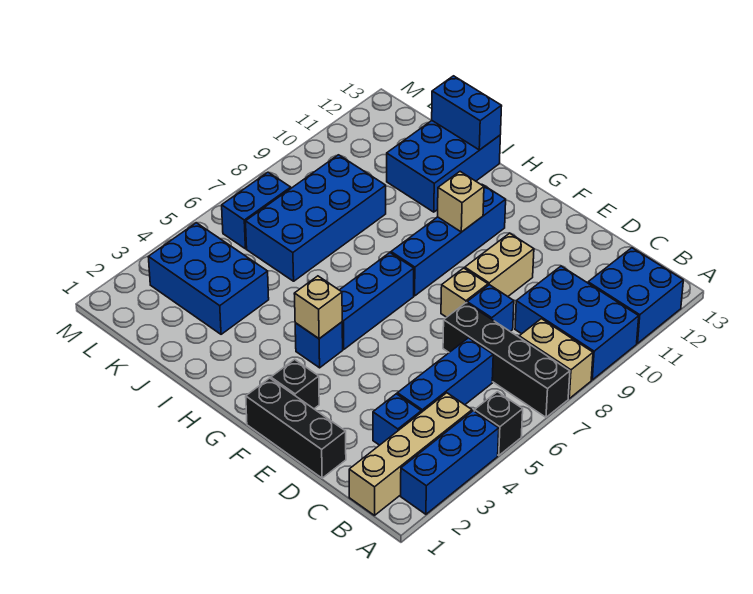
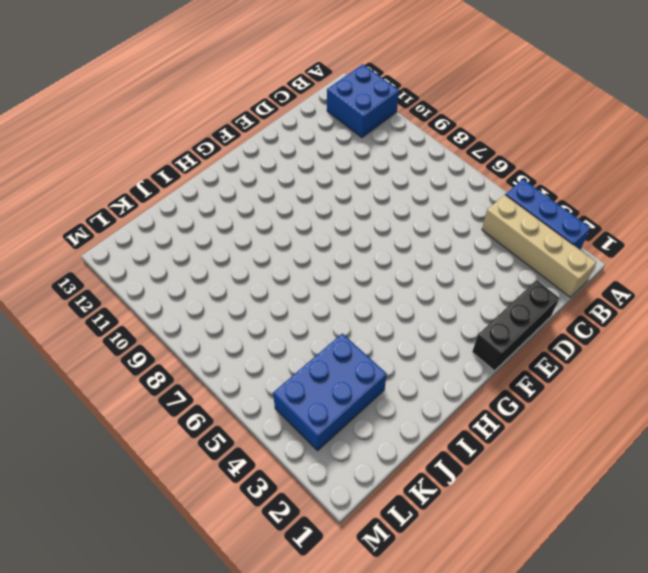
none -> black brick A5 level 1
none -> black brick A7:D7 level 1
none -> tan brick A8:B8 level 1

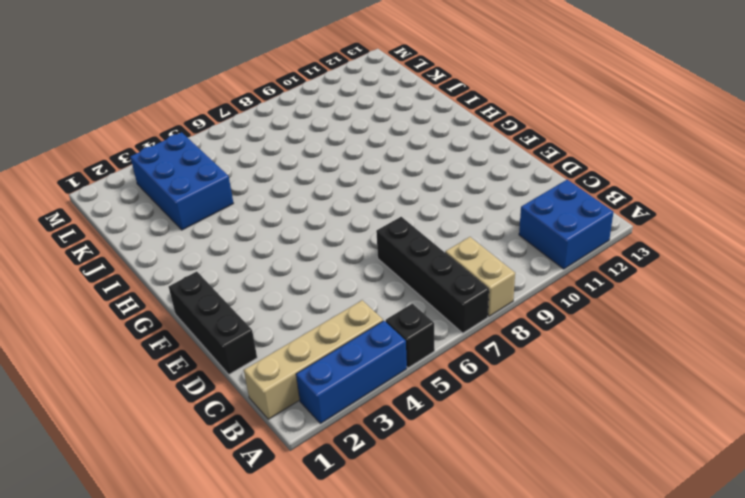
none -> blue brick A9:C10 level 1
none -> blue brick C3 level 1
none -> blue brick C4:C6 level 1

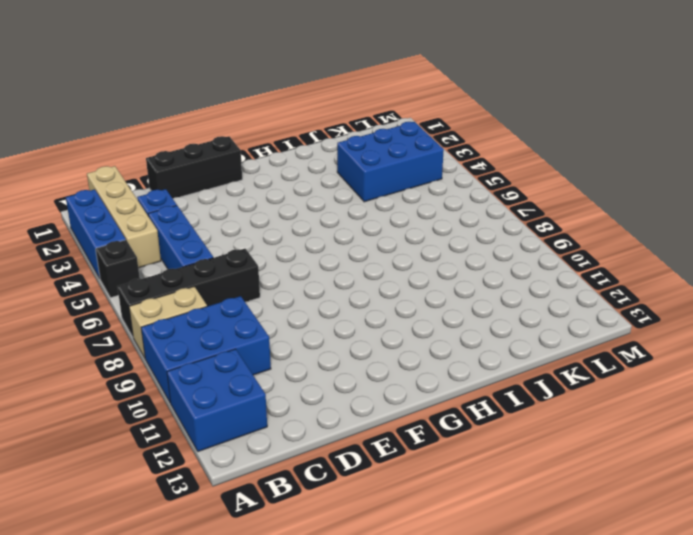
none -> blue brick D8 level 1
none -> tan brick E8 level 1
none -> tan brick E9:E10 level 1

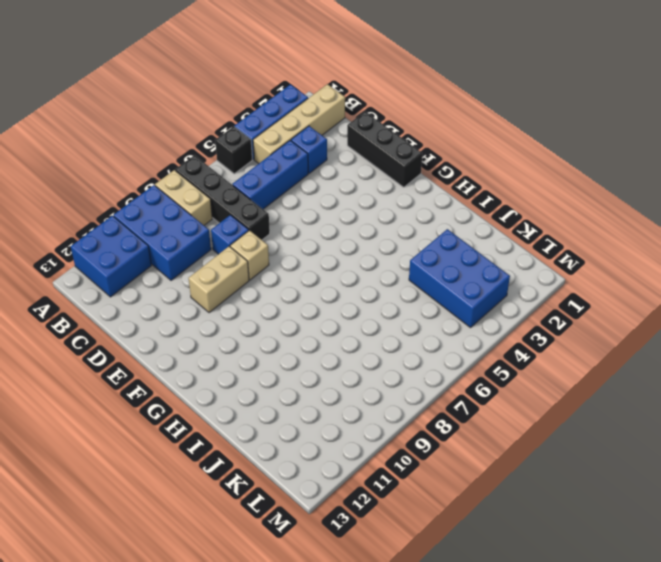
none -> black brick F2 level 1
none -> blue brick G4 level 1
none -> blue brick G5:G7 level 1

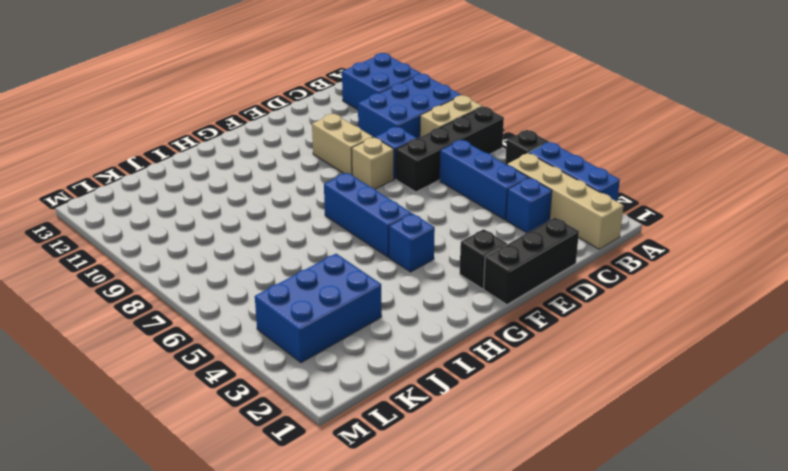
none -> blue brick G8:G11 level 1
none -> blue brick I11:J13 level 1
none -> blue brick J6:K9 level 1

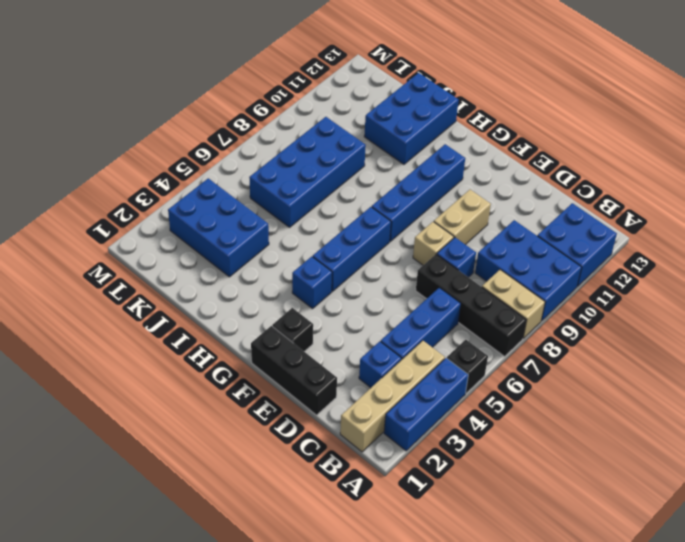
none -> blue brick L6:L7 level 1
none -> tan brick G4 level 2
none -> tan brick G10 level 2

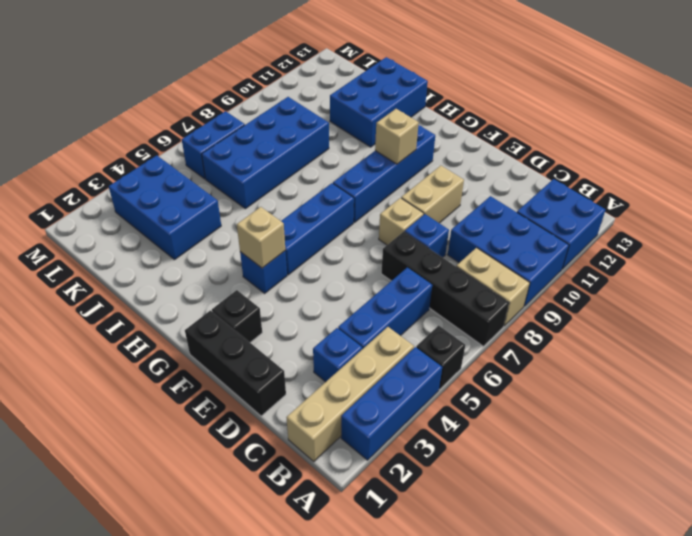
none -> blue brick I13:J13 level 2

